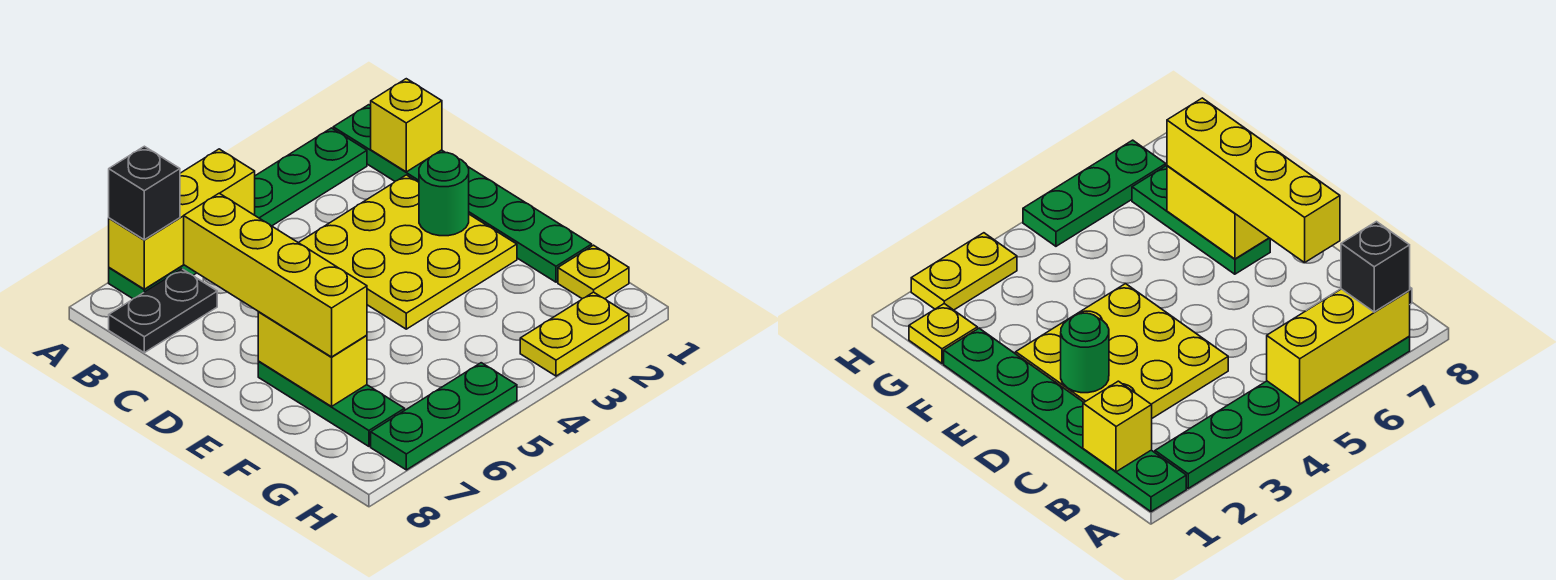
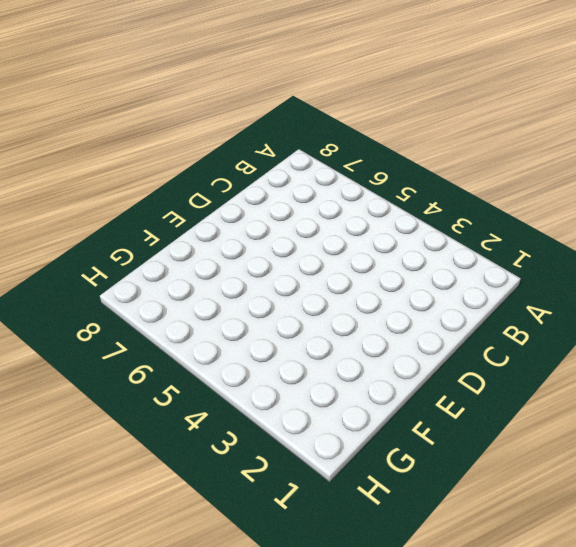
none -> green plate A1:F1 level 1
none -> green plate A2:A7 level 1
none -> black plate B7:B8 level 1

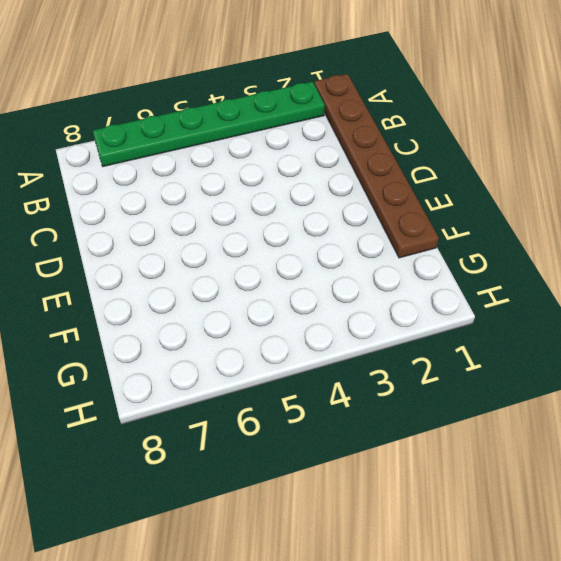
brown plate A1:F1 level 1 -> green plate A1:F1 level 1
none -> black plate B7:B8 level 1
none -> yellow plate C2:E4 level 1
none -> green plate E7:G7 level 1

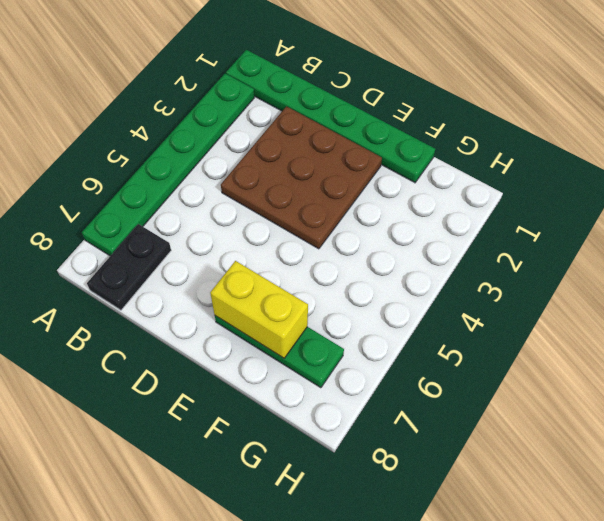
brown plate C2:E4 level 1 -> yellow plate C2:E4 level 1
none -> yellow plate G1 level 1
none -> yellow plate H2:H3 level 1
none -> green plate H5:H7 level 1

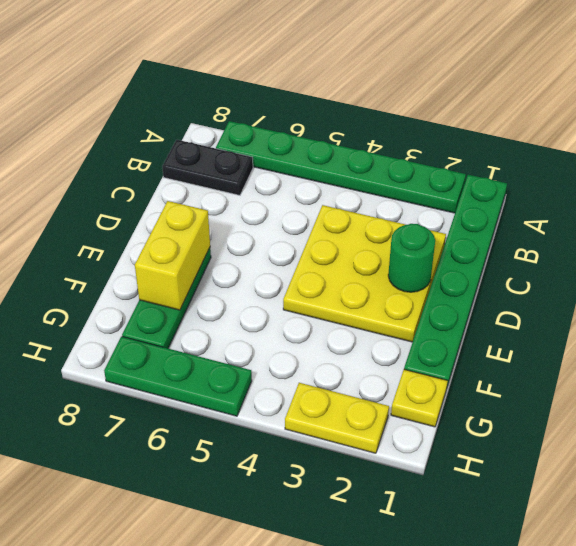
none -> yellow brick A5:A7 level 2
none -> yellow brick B1 level 2
none -> black brick A7 level 3

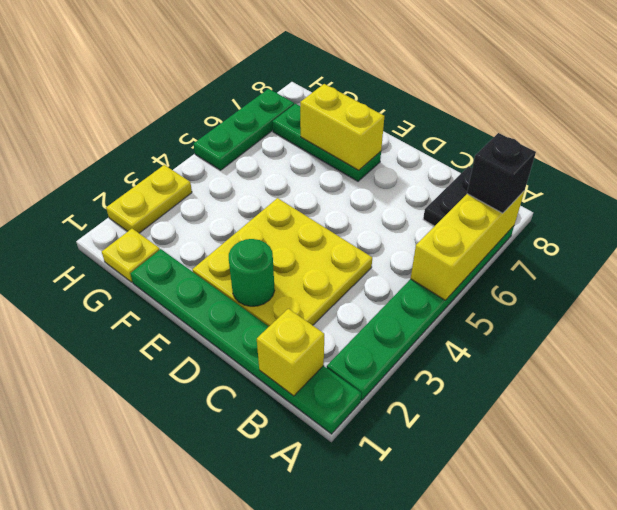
none -> yellow brick C7:F7 level 3

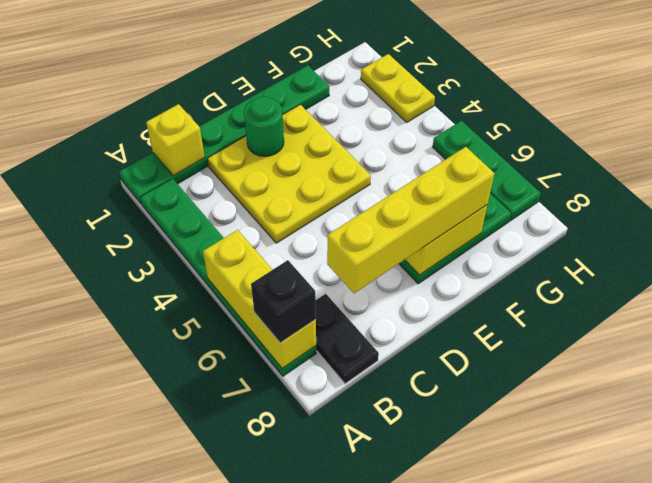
none -> yellow plate G1 level 1

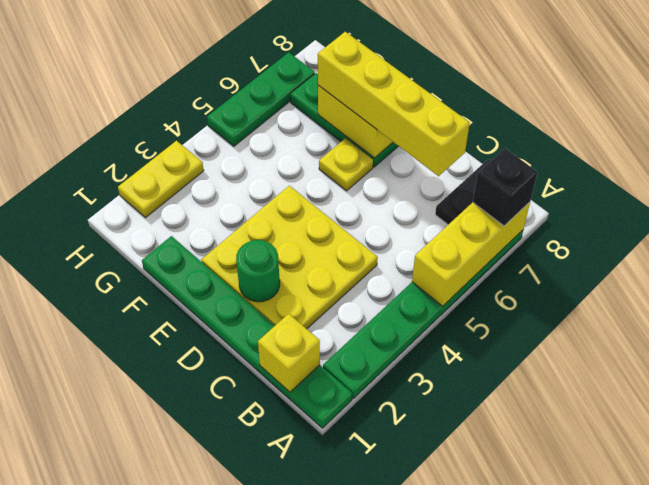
yellow plate E6 level 1 -> yellow plate G1 level 1

